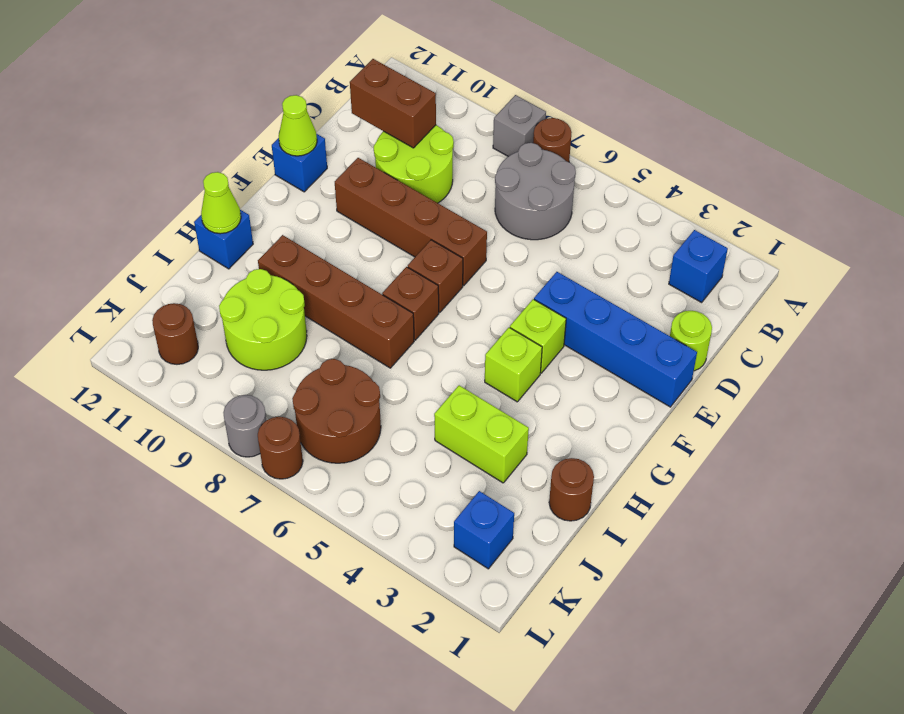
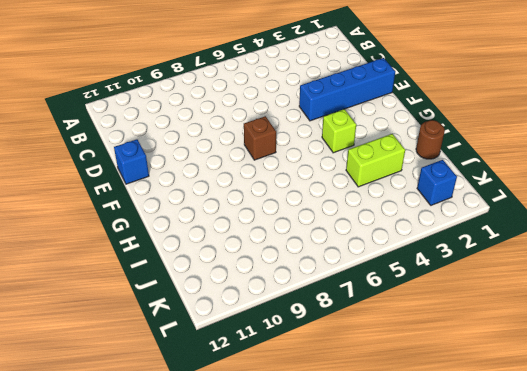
none -> brown round brick A7 level 1
none -> grey brick A8 level 1
none -> blue brick B2 level 1

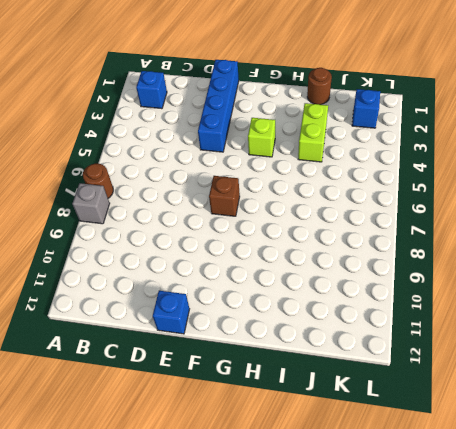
none -> grey round brick B6:C7 level 1
none -> lime round brick C9:D10 level 1
none -> lime round brick D1 level 1

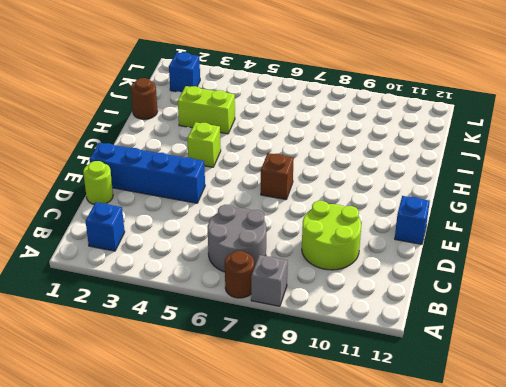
none -> brown brick E7:E10 level 1
none -> lime brick F4 level 1
none -> brown brick G7 level 1

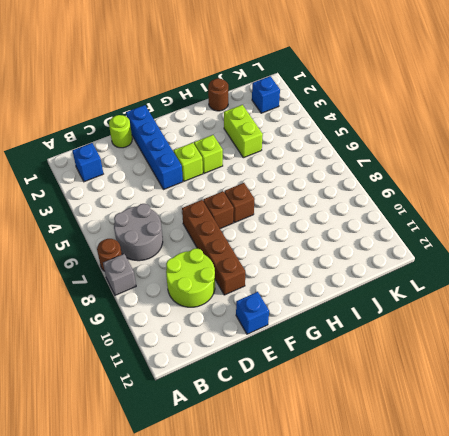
none -> brown brick H7:H10 level 1
none -> blue brick H12 level 1
none -> lime round brick I9:J10 level 1

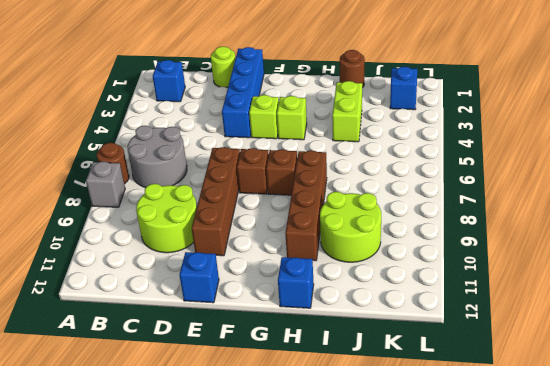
none -> brown round brick J6:K7 level 1
none -> brown round brick K11 level 1
none -> brown round brick L7 level 1

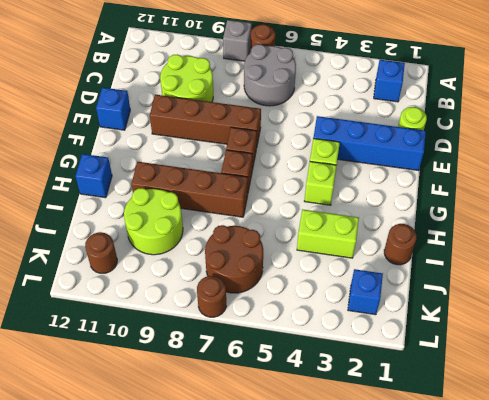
none -> grey round brick L8 level 1
none -> brown brick C10:C11 level 2
none -> lime cone E12 level 2

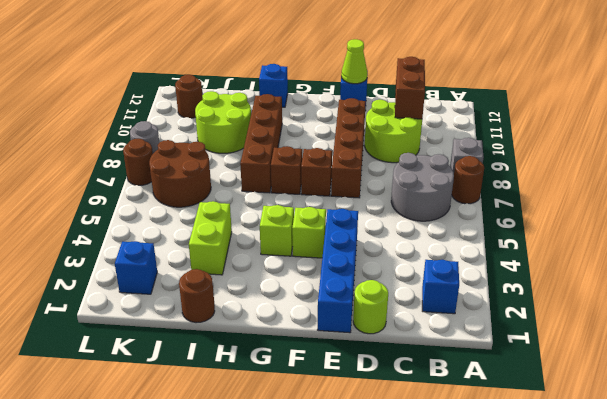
none -> lime cone H12 level 2

